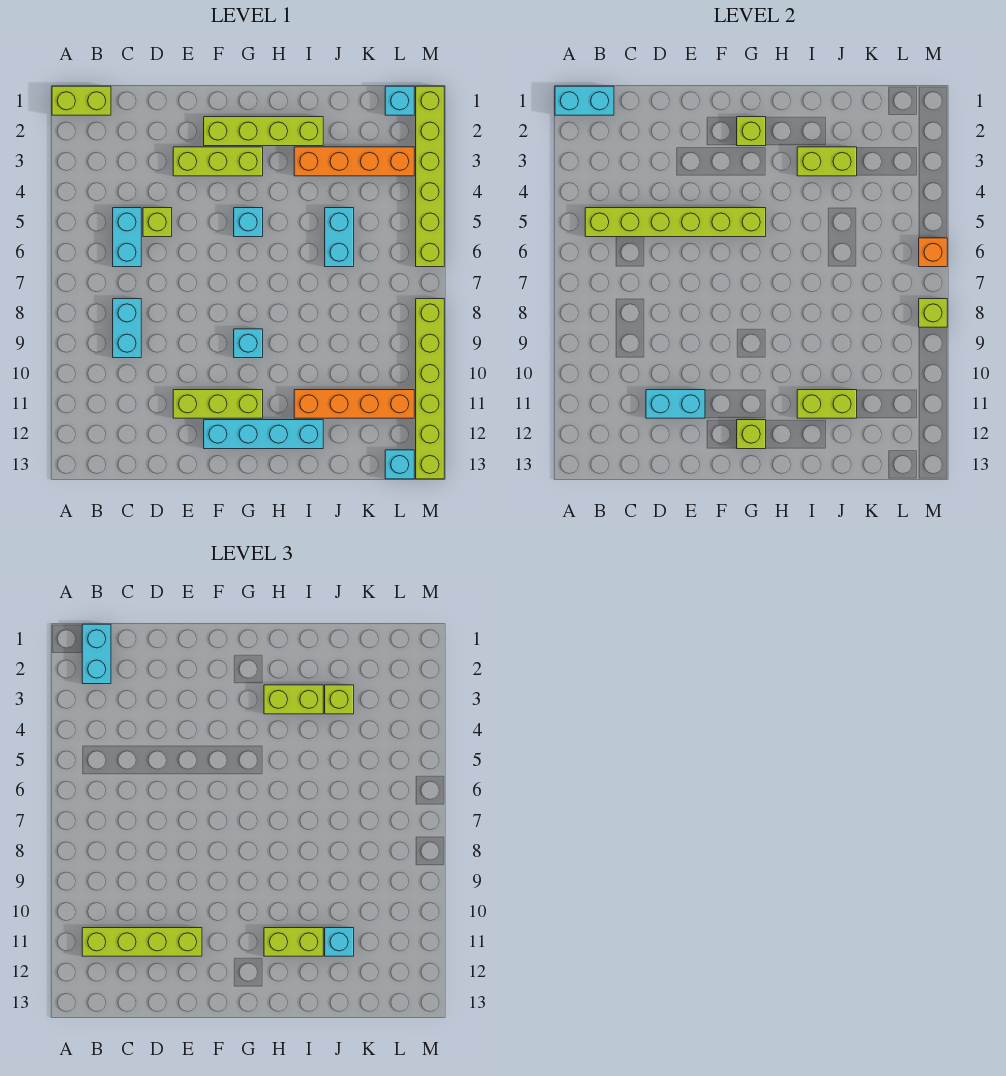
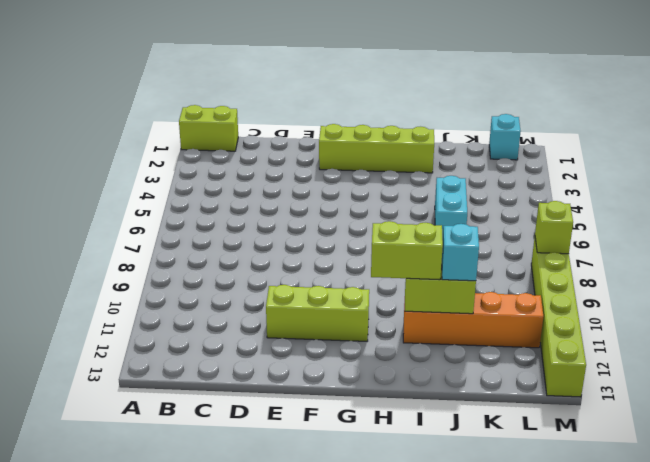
none -> cyan brick C5:C6 level 1
none -> cyan brick C8:C9 level 1
none -> lime brick D5 level 1
none -> lime brick E3:G3 level 1

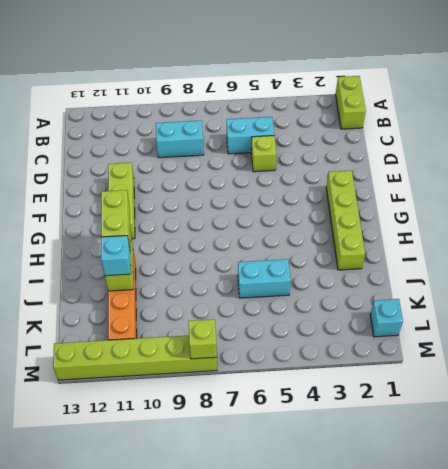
none -> lime brick E3:G3 level 1
none -> cyan brick F12:I12 level 1
none -> cyan brick G5 level 1
none -> cyan brick G9 level 1

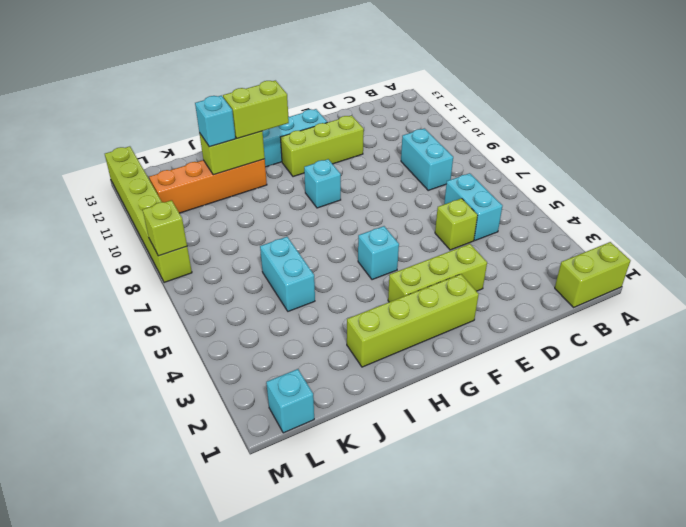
none -> orange brick I3:L3 level 1
none -> cyan brick L13 level 1
none -> lime brick M1:M6 level 1
none -> cyan brick A1:B1 level 2

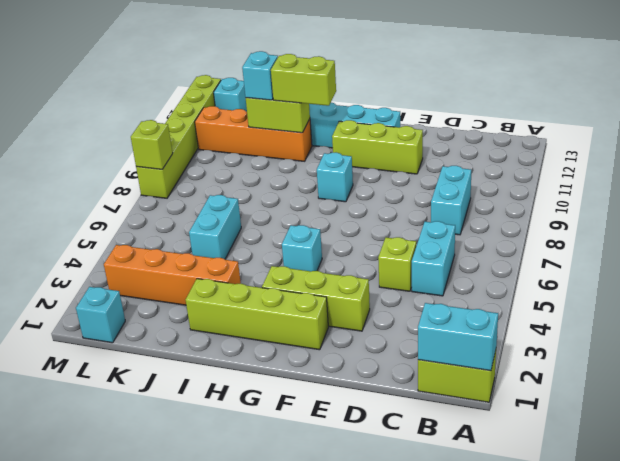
none -> lime brick M1:M6 level 1
none -> lime brick B5:G5 level 2
none -> cyan brick D11:E11 level 2
none -> lime brick G2 level 2

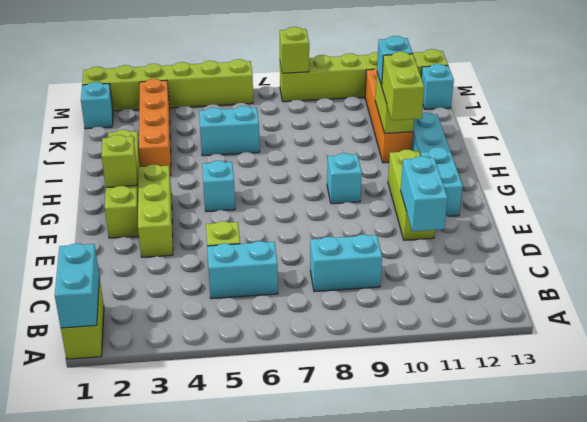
none -> lime brick B5:G5 level 2
none -> lime brick G12 level 2
none -> lime brick I3:J3 level 2
none -> orange brick M6 level 2

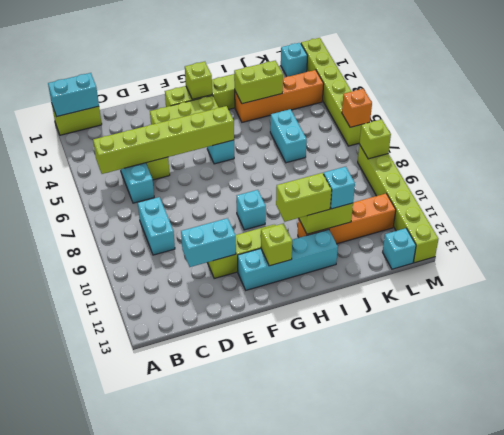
none -> cyan brick B1:B2 level 3
none -> lime brick B11:E11 level 3
none -> lime brick H3:I3 level 3
none -> lime brick J3 level 3

